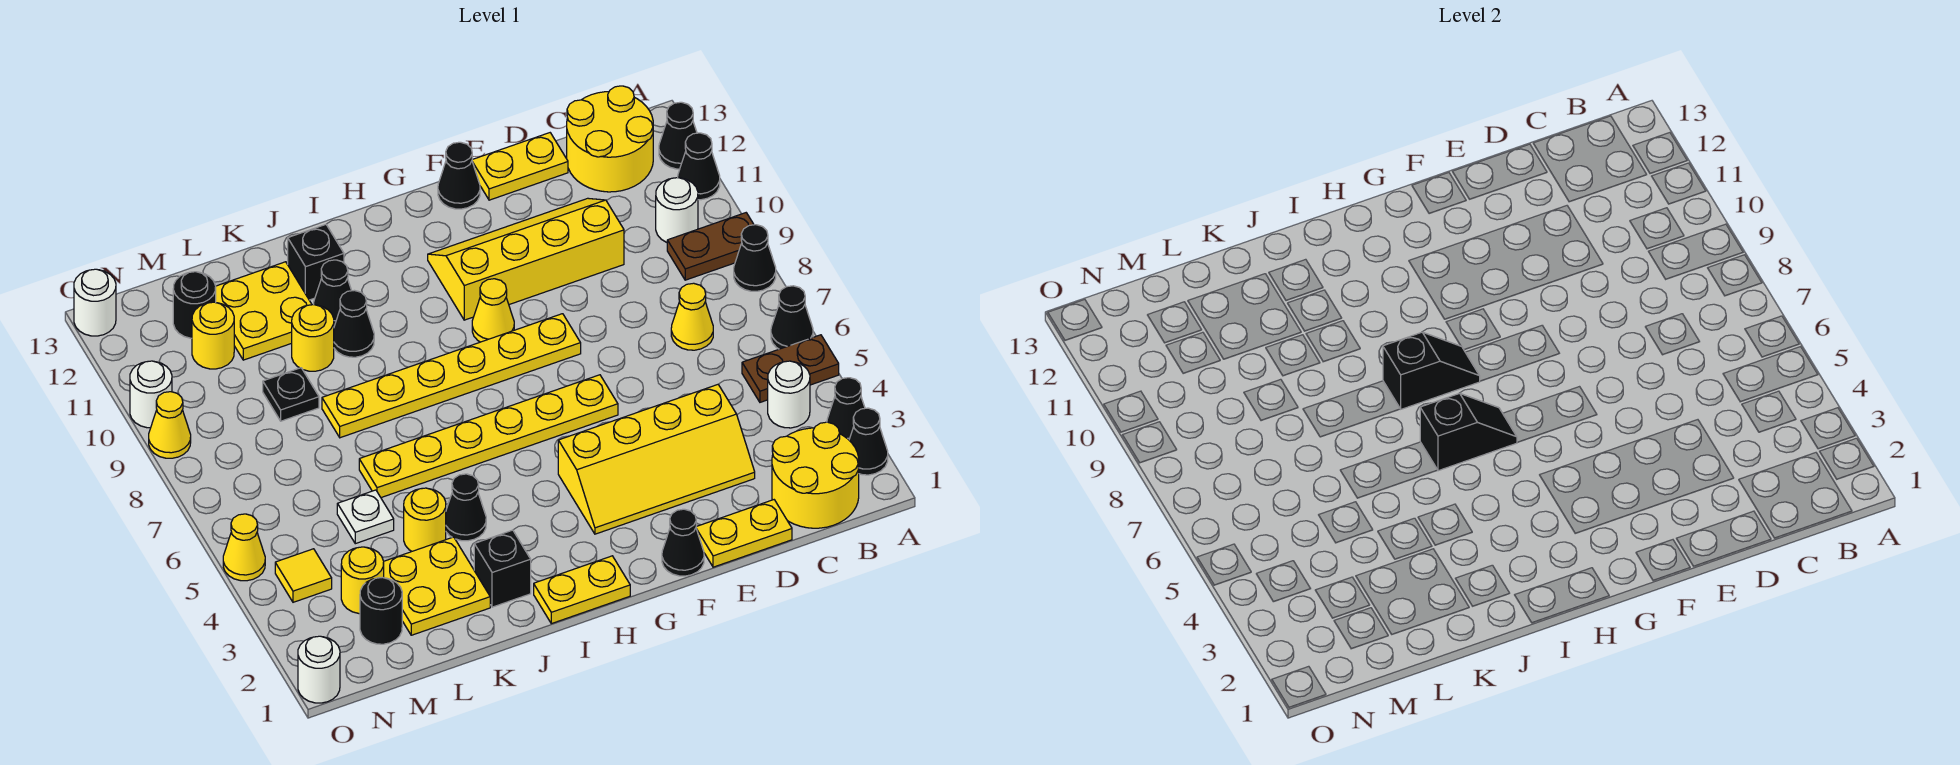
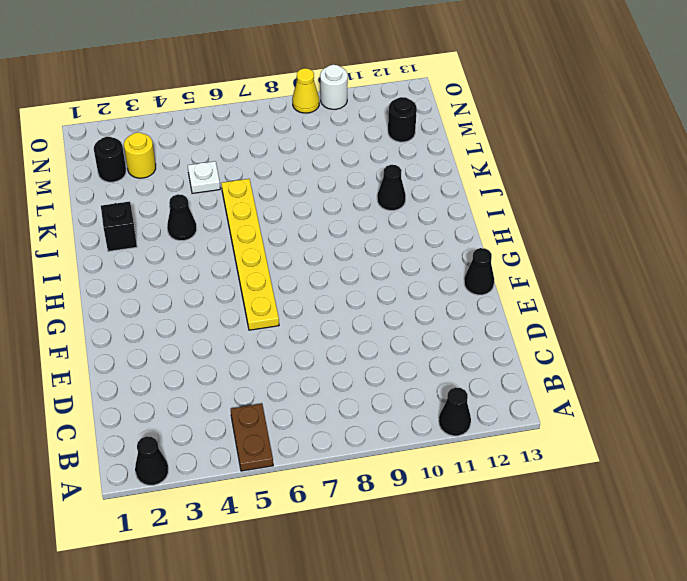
none -> black cone A3 level 1
none -> black cone A6 level 1
none -> black cone A8 level 1
none -> brown plate A9:B9 level 1

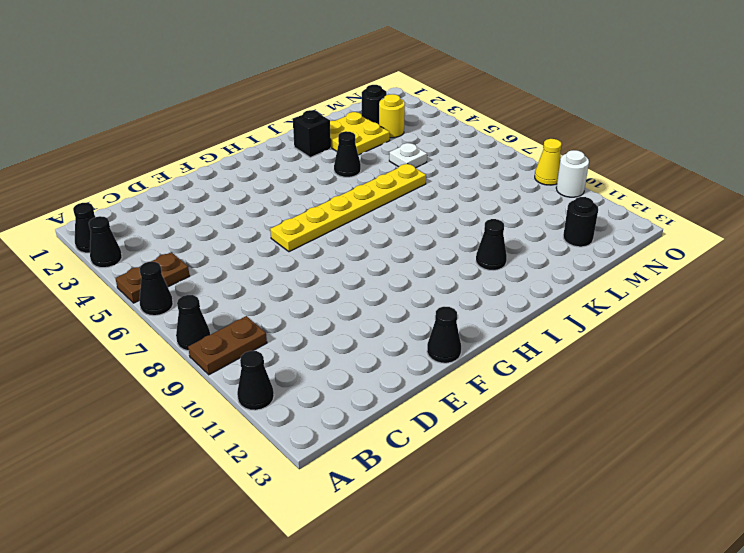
none -> black cone A12 level 1
none -> yellow round brick B1:C2 level 1
none -> white round brick B4 level 1
none -> white round brick B10 level 1

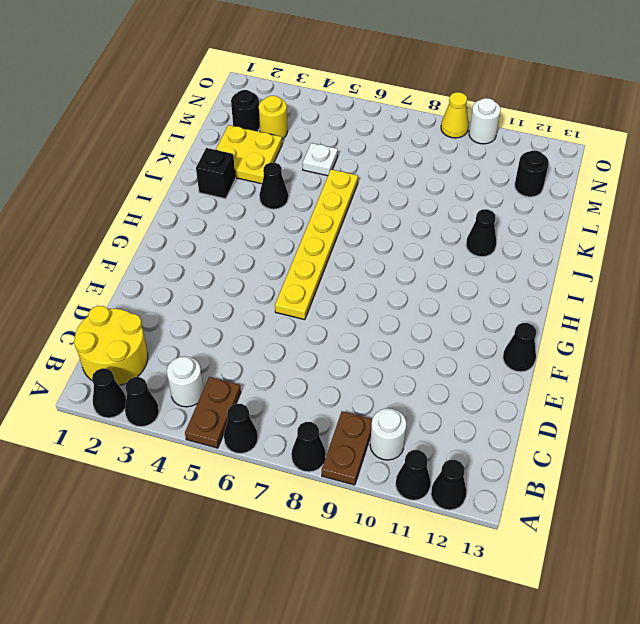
none -> yellow round brick B12:C13 level 1
none -> yellow cone C7 level 1
none -> yellow plate D1:E1 level 1
none -> yellow slope D3:G4 level 1 top 4

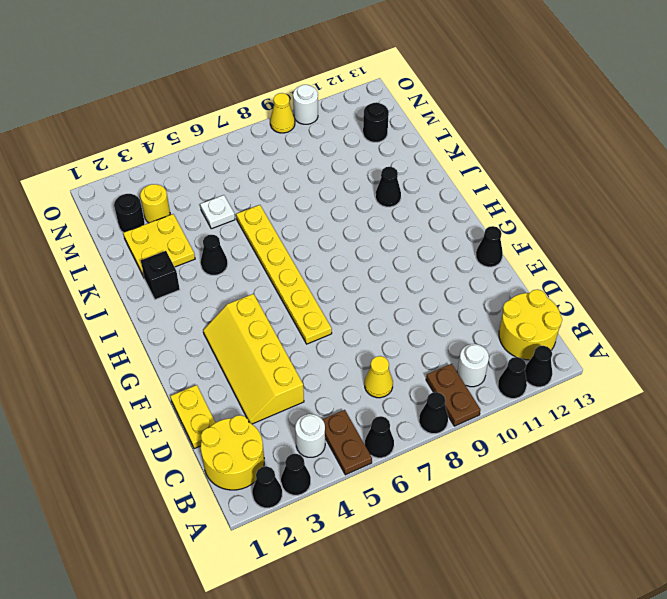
none -> yellow slope D10:G11 level 1 top 10
none -> yellow plate D13:E13 level 1
none -> black cone F1 level 1
none -> yellow plate F8:K8 level 1

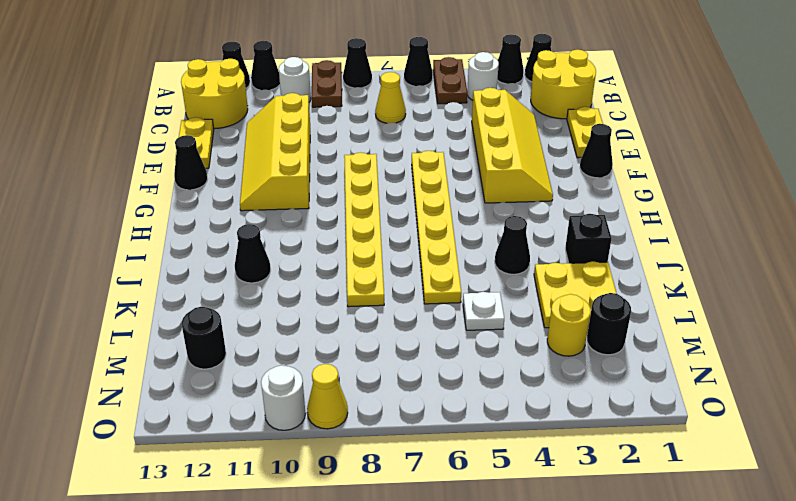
none -> yellow cone G9 level 1
none -> yellow plate H1:I1 level 1
none -> black cone J10 level 1
none -> black brick J12 level 1

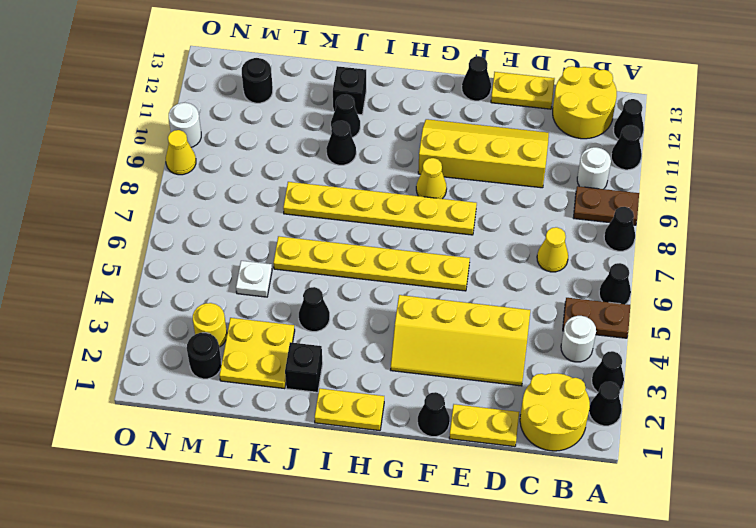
none -> yellow round brick K4 level 1
none -> yellow round brick K10 level 1
none -> yellow plate K11:L12 level 1
none -> black plate L9 level 1

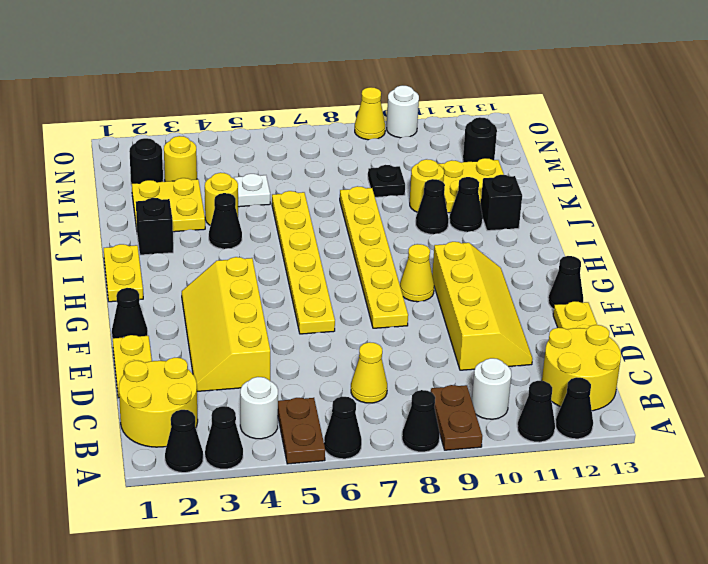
none -> yellow round brick M11 level 1
none -> yellow tile N4 level 1
none -> white round brick O1 level 1
none -> yellow cone O5 level 1

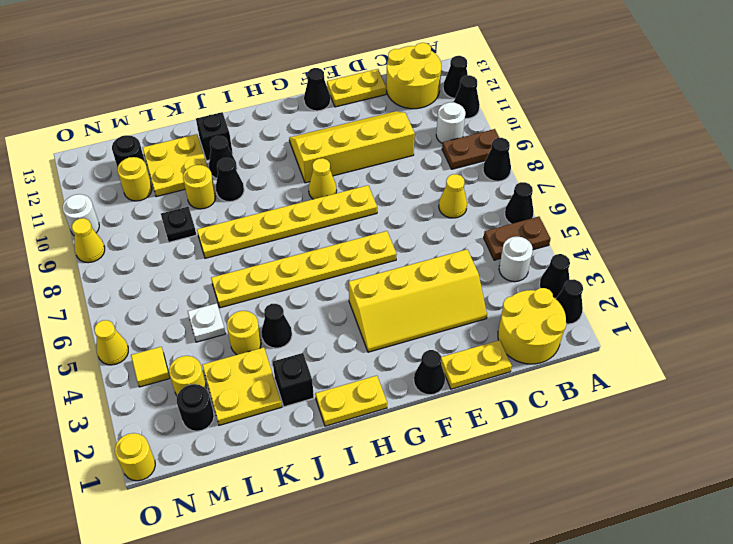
yellow round brick O1 level 1 -> white round brick O1 level 1
none -> white round brick O13 level 1
none -> black slope H6:I6 level 2 top I
none -> black slope H8:I8 level 2 top I

